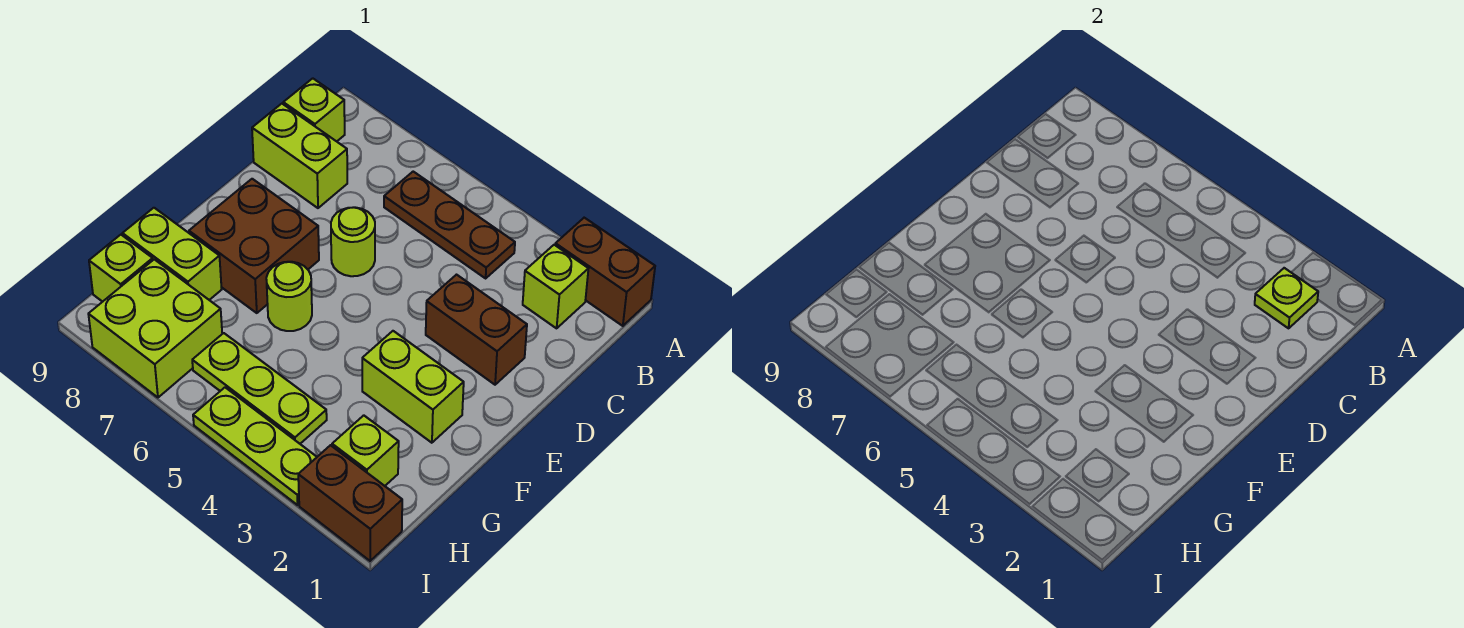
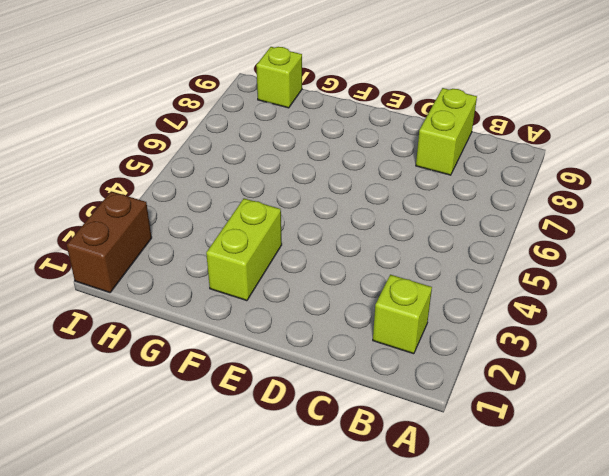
none -> brown brick A1:A2 level 1
none -> brown plate B4:B6 level 1
none -> lime brick B9 level 1

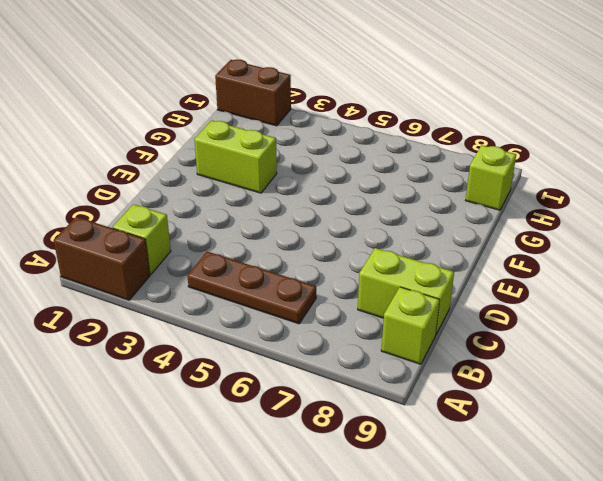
none -> brown brick D2:D3 level 1
none -> lime round brick D6 level 1
none -> brown brick E7:F8 level 1

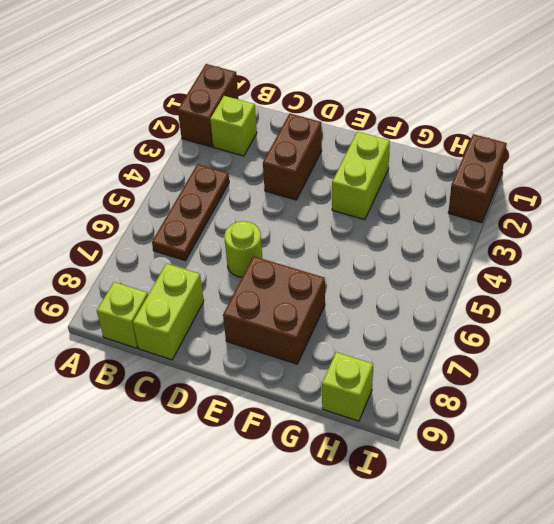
none -> lime round brick F6 level 1
none -> lime brick G8:G9 level 1
none -> lime brick H2 level 1

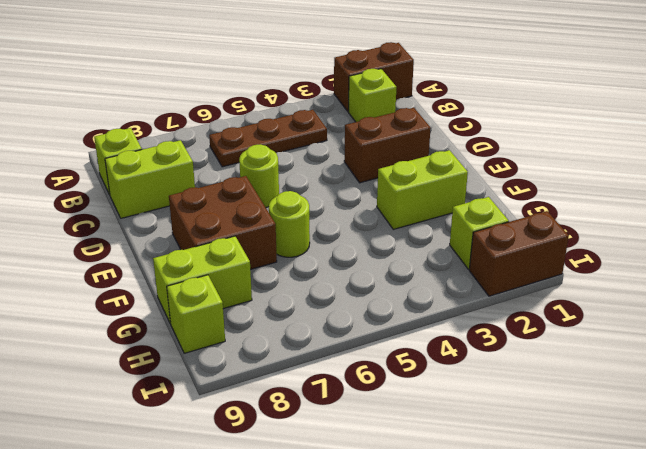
none -> lime plate H4:H6 level 1
none -> lime brick H7:I8 level 1
none -> lime plate I3:I5 level 1

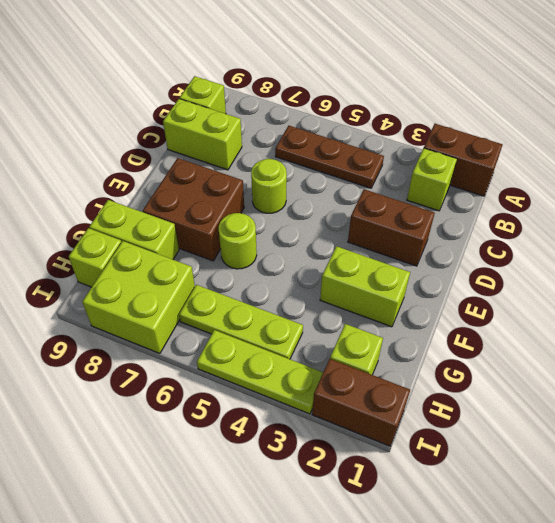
none -> lime plate B2 level 2

